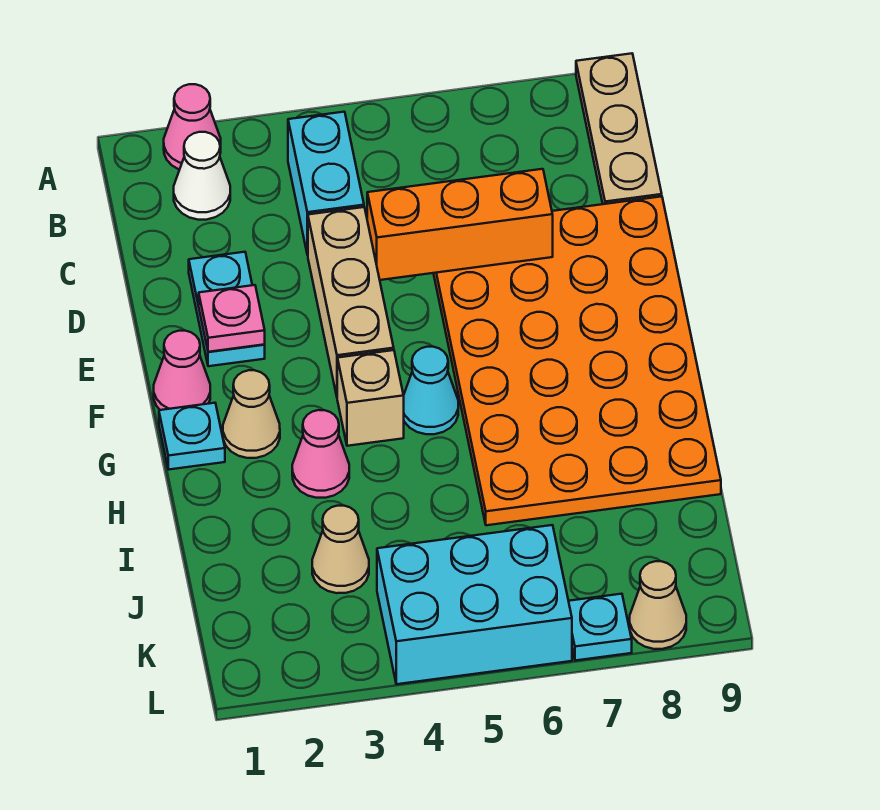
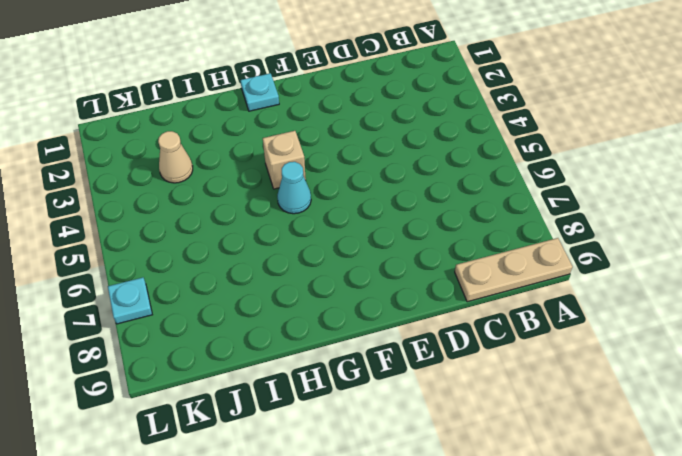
none -> pink cone A2 level 1
none -> white cone B2 level 1
none -> cyan brick B4:C4 level 1

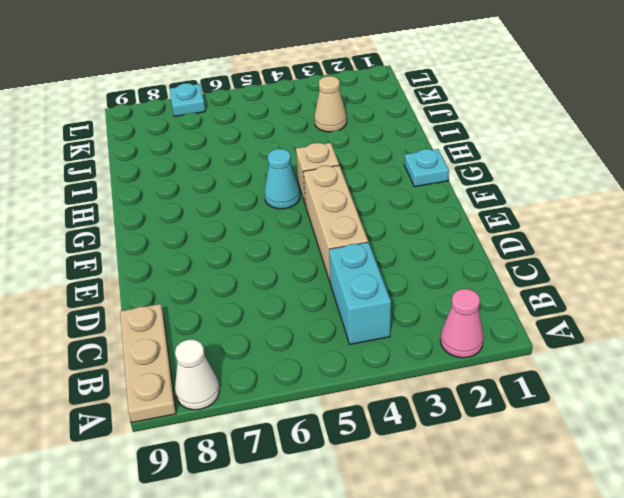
white cone A8 level 1 -> white cone B2 level 1
none -> cyan plate D2:E2 level 1
none -> orange plate D6:I9 level 1
none -> pink cone F1 level 1

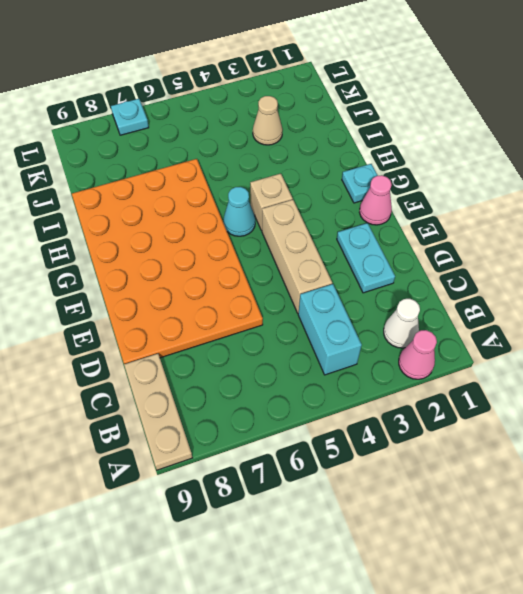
none -> tan cone G2 level 1
none -> pink cone H3 level 1
none -> cyan brick K4:L6 level 1

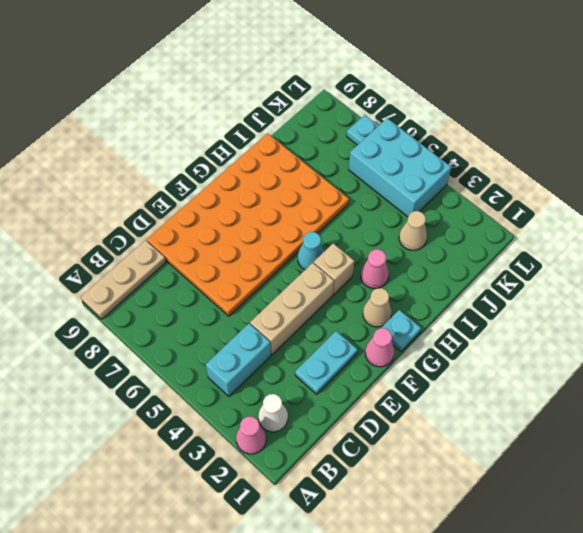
none -> tan cone L8 level 1
none -> orange brick D5:D7 level 2
none -> pink plate E2 level 2

